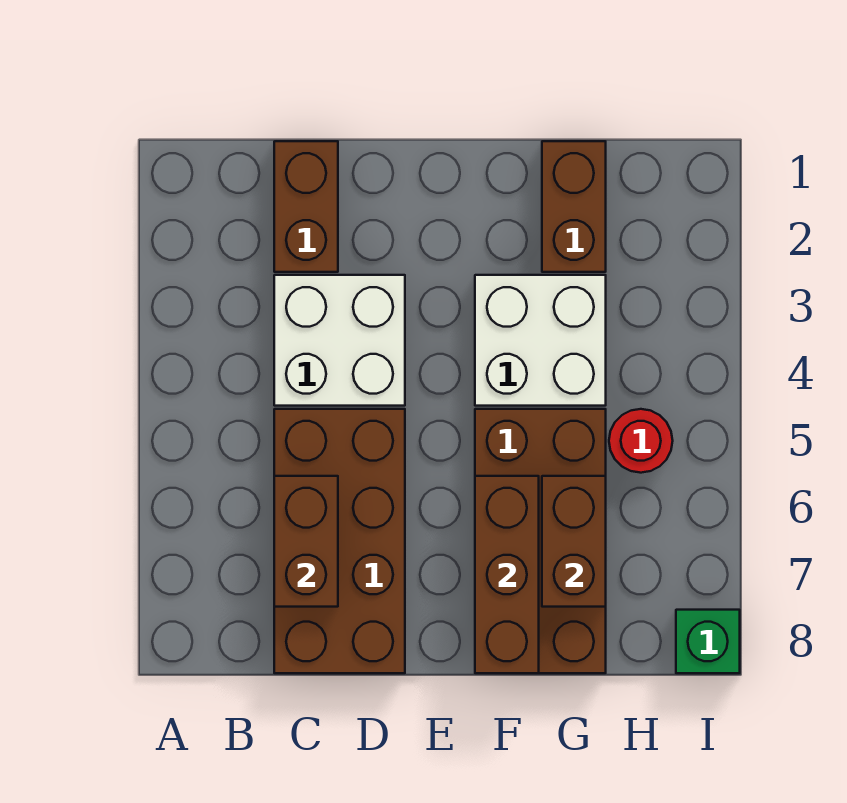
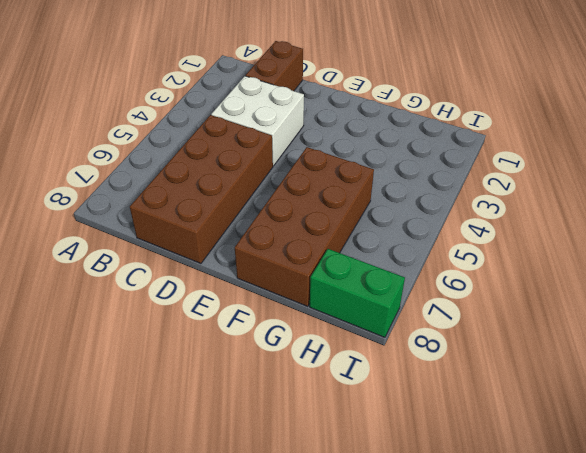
green brick H8:I8 level 1 -> green brick I8 level 1
none -> white brick F3:G4 level 1
none -> brown brick G1:G2 level 1

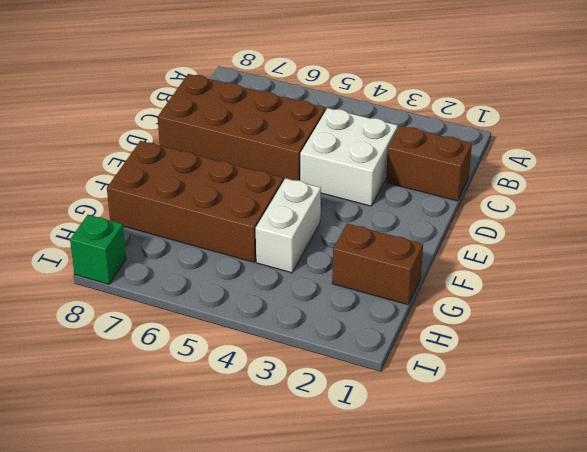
white brick F4:G4 level 1 -> white brick F3:G4 level 1
none -> red round brick H5 level 1
none -> brown brick C6:C7 level 2

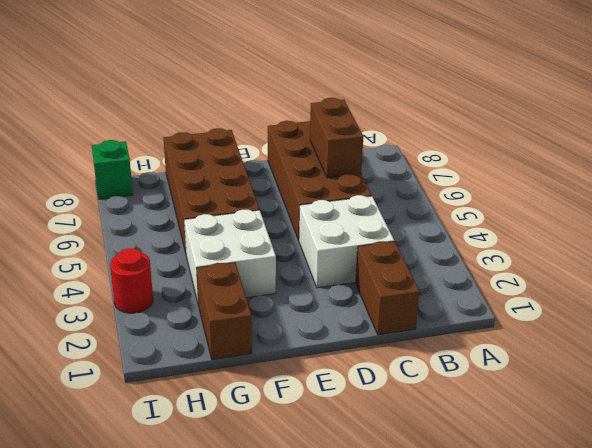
red round brick I3 level 1 -> red round brick H5 level 1
none -> brown brick F6:F8 level 2
none -> brown brick G6:G7 level 2

